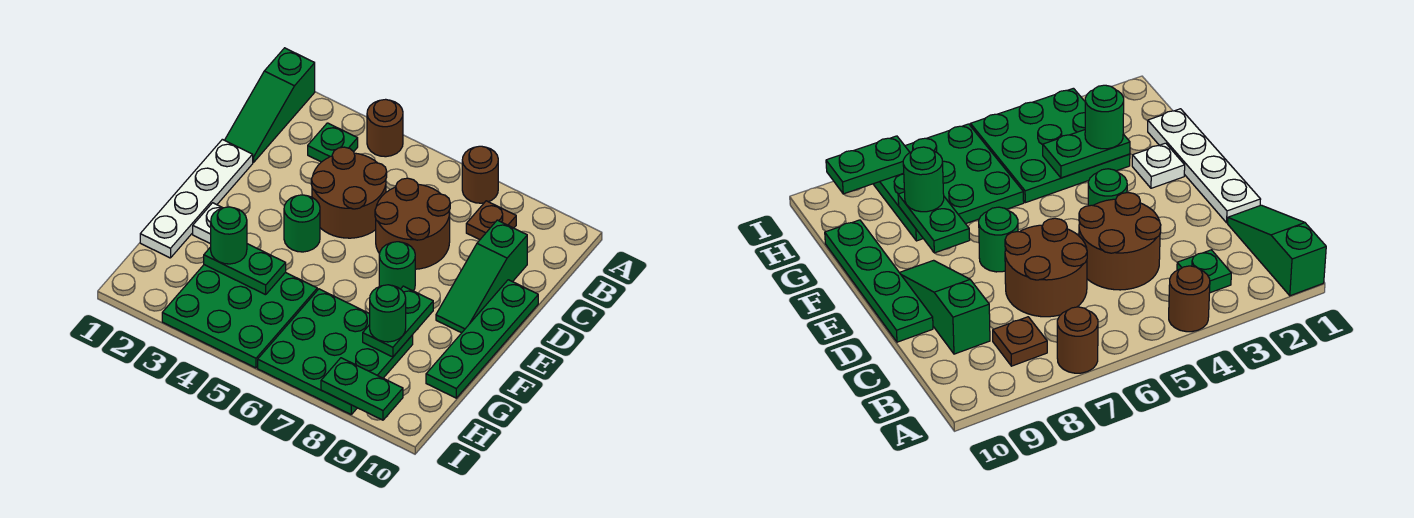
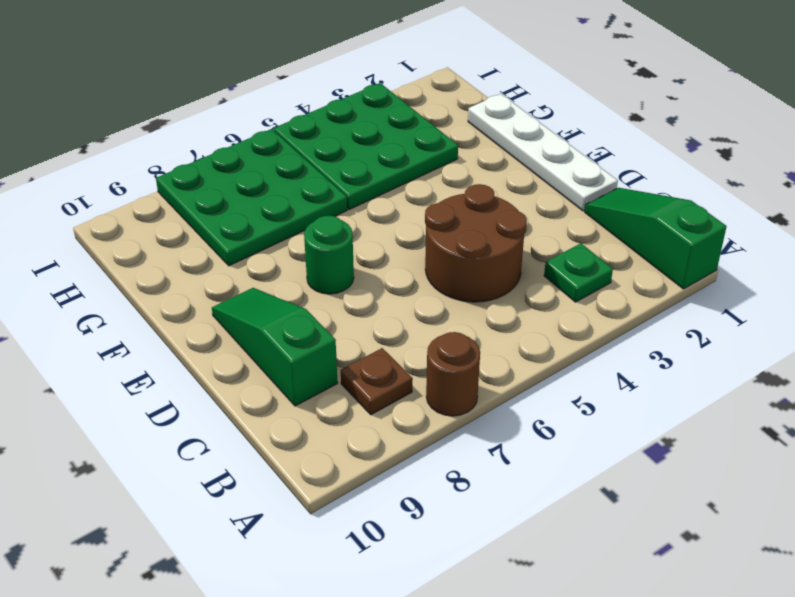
none -> brown round brick A4 level 1
none -> brown round brick C6:D7 level 1
none -> green plate D10:G10 level 1

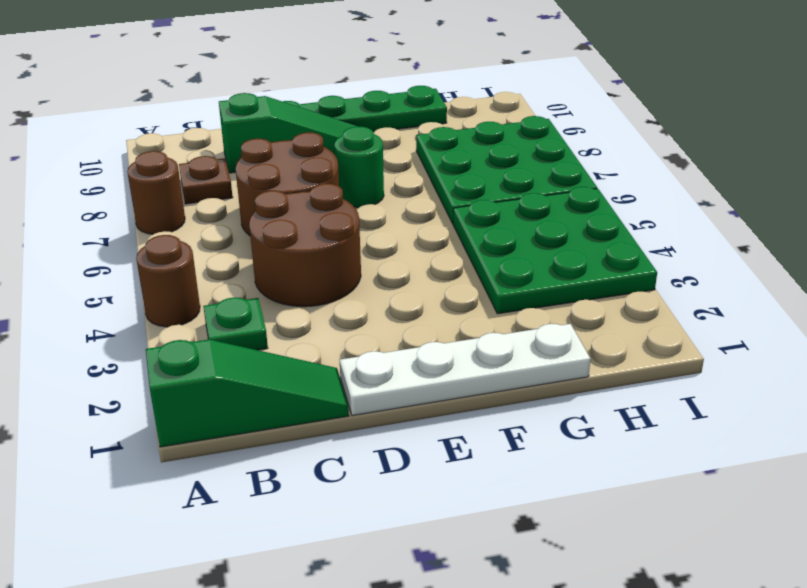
none -> green round brick E4 level 1
none -> white plate F2 level 1
none -> green plate F8:G8 level 2

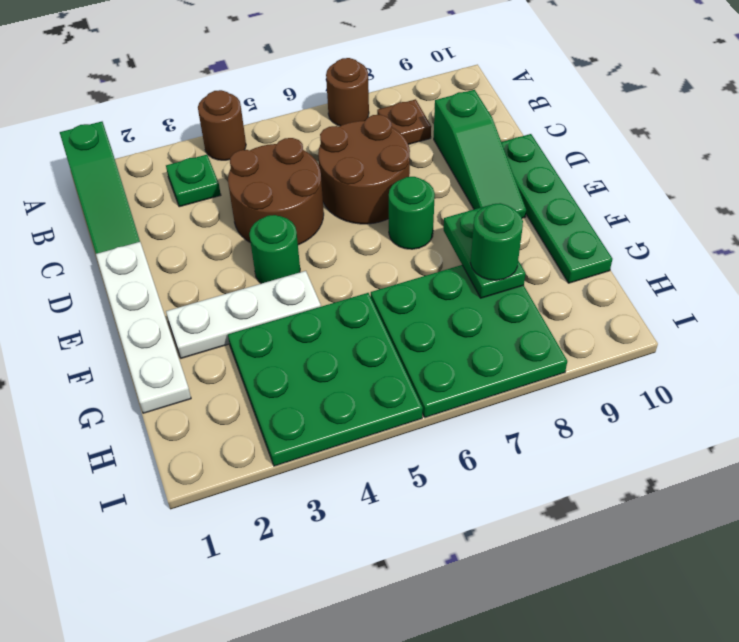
white plate F2:F4 level 1 -> white plate F2 level 1
none -> green plate G3:G4 level 2
none -> green plate I8:I9 level 2
none -> green round brick G3 level 3

